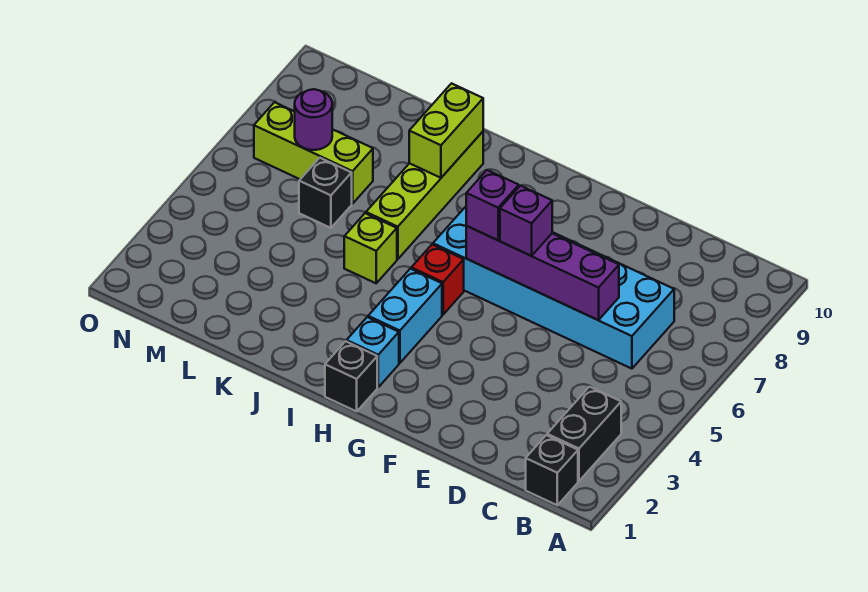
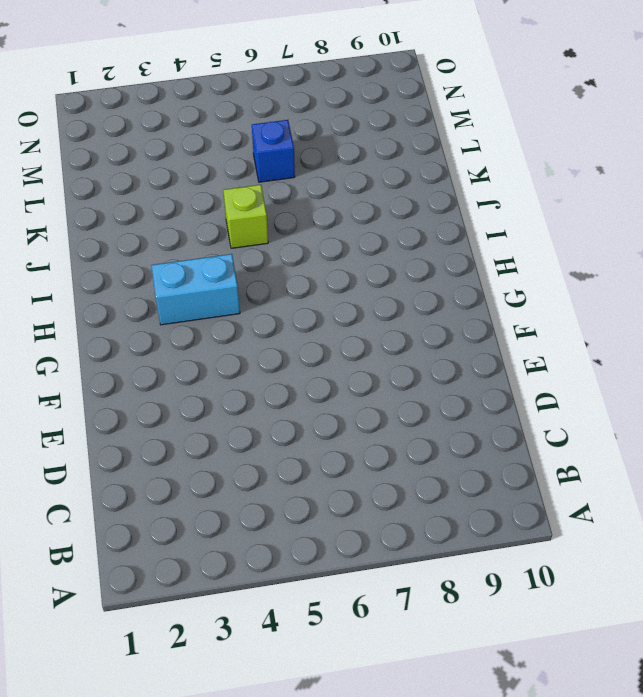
blue brick L6 level 1 -> black brick L6 level 1
none -> black brick B1 level 1
none -> black brick B2:B3 level 1
none -> cyan brick C6:H7 level 1

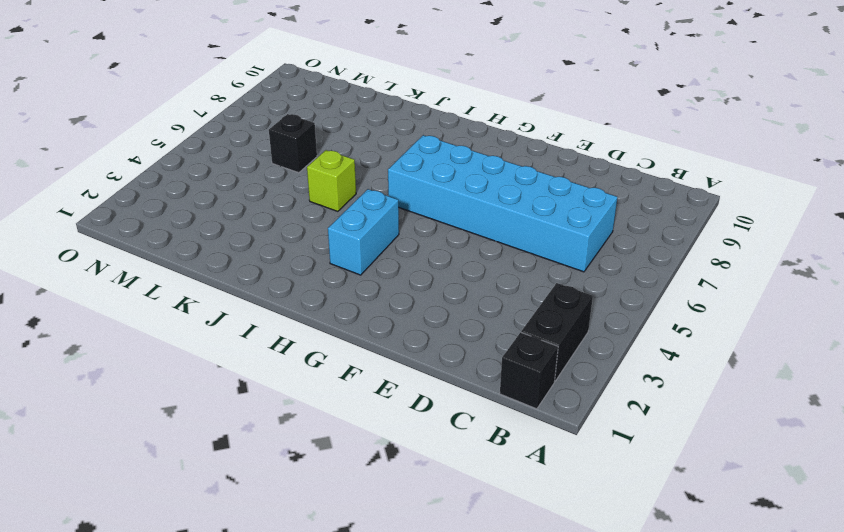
none -> black brick H1 level 1
none -> cyan brick H2 level 1
none -> red brick H5 level 1

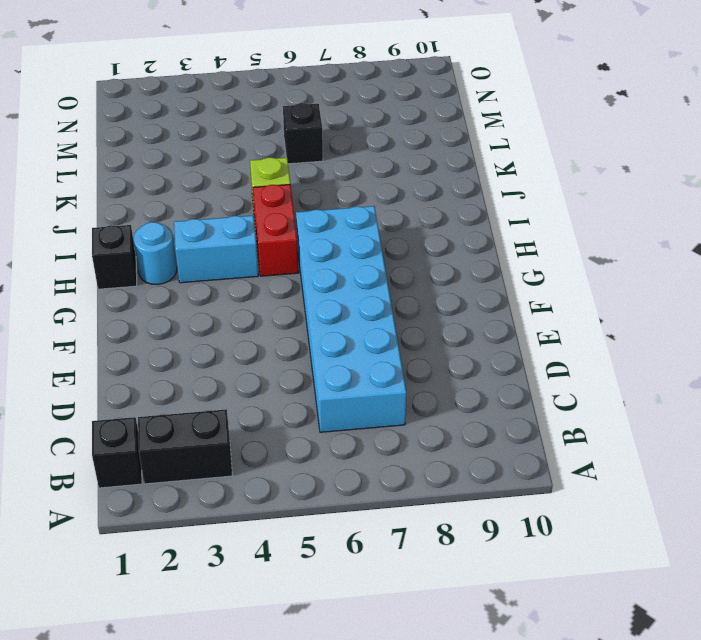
cyan round brick H2 level 1 -> cyan brick H2 level 1
red brick H5:I5 level 1 -> red brick H5 level 1
none -> lime brick J6:J9 level 1
none -> lime brick L7:N7 level 1
none -> purple brick D6:G6 level 2

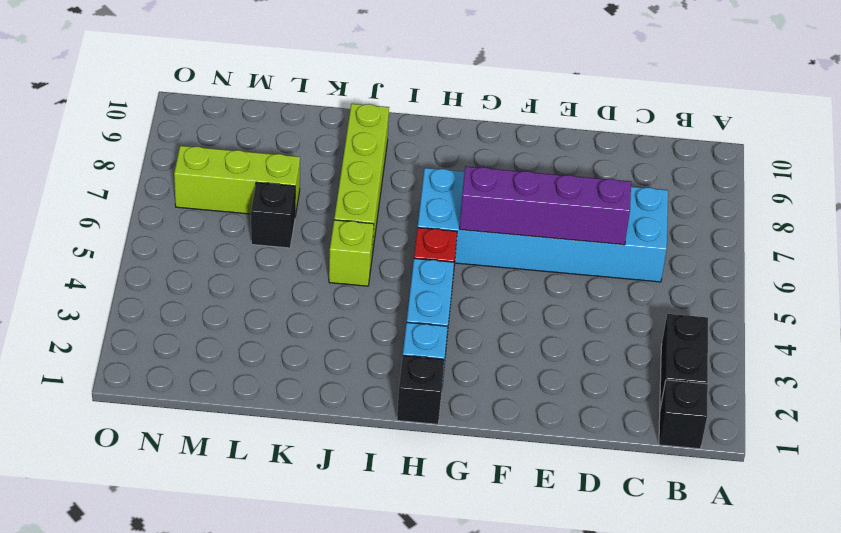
none -> lime brick J8:J9 level 2
none -> purple round brick M7 level 2
none -> purple brick F6 level 3

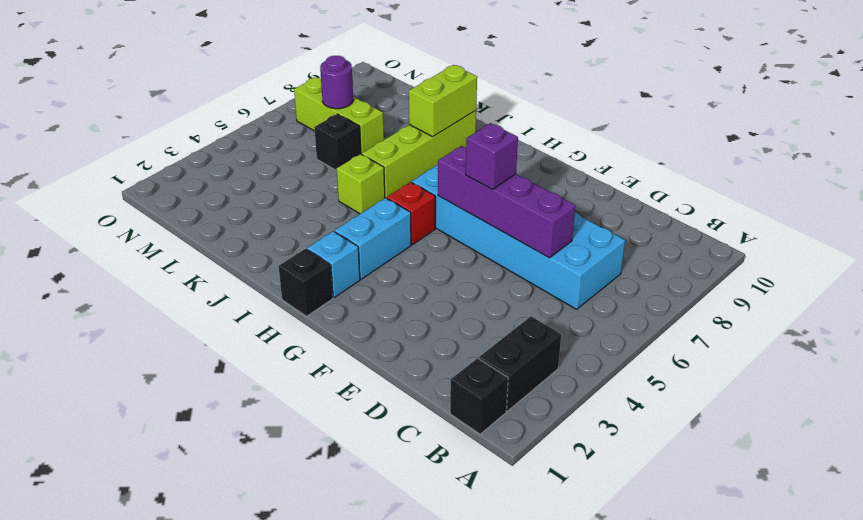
none -> purple brick G6 level 3

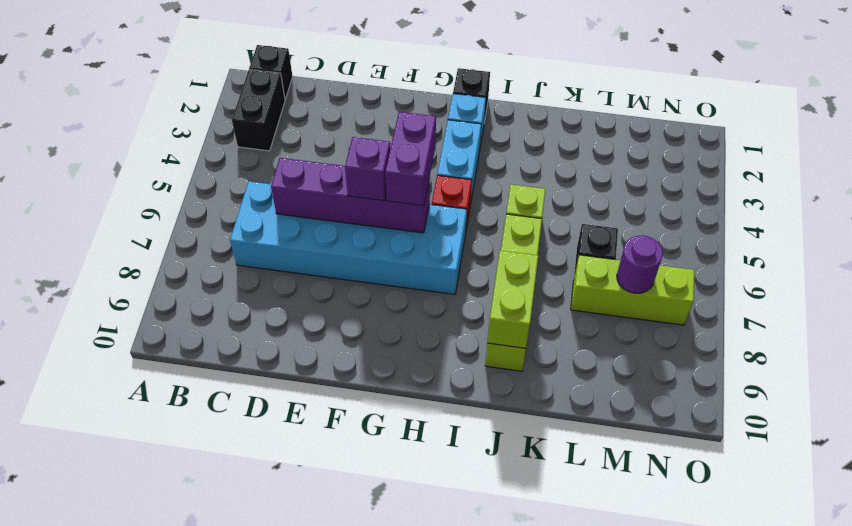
purple brick G5:G6 level 3 -> purple brick G6 level 3

